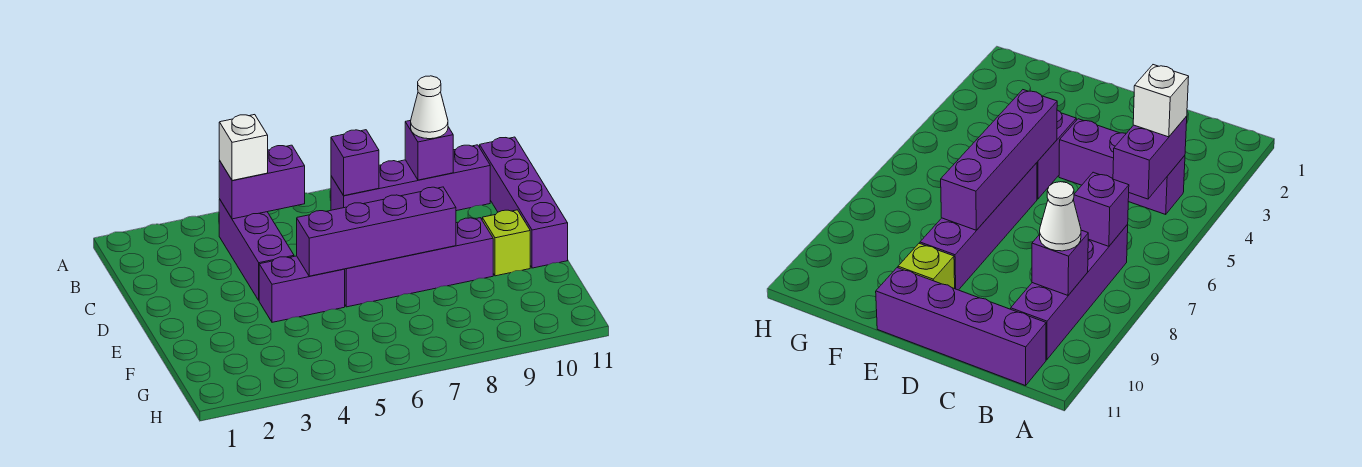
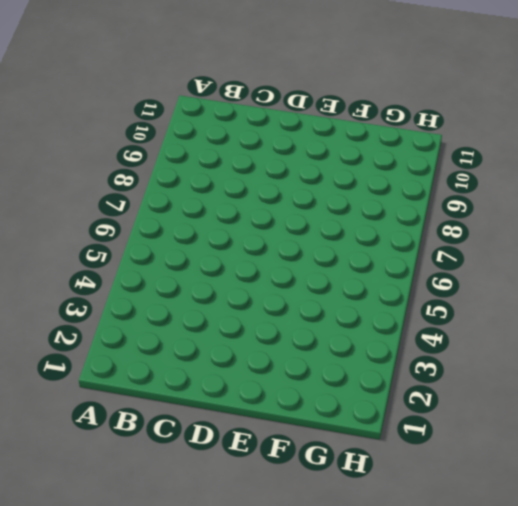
none -> purple brick B4:D4 level 1
none -> purple brick B7:B10 level 1
none -> purple brick B11:E11 level 1

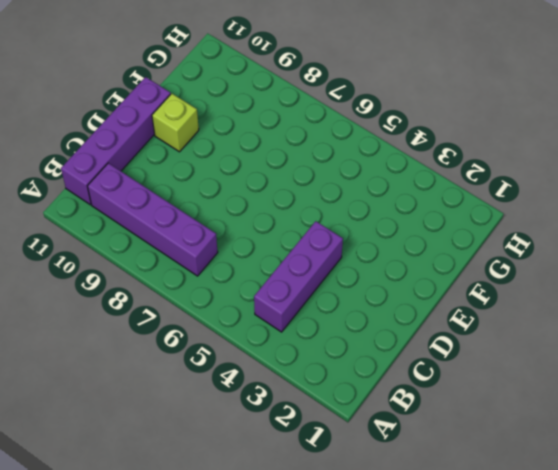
none -> purple brick E4:E5 level 1
none -> purple brick E6:E9 level 1
none -> purple brick B4:B5 level 2

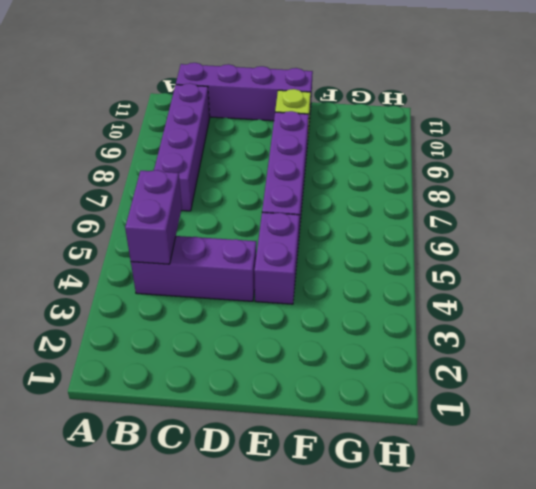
none -> purple brick B7 level 2
none -> purple brick B9 level 2
none -> purple brick E5:E8 level 2

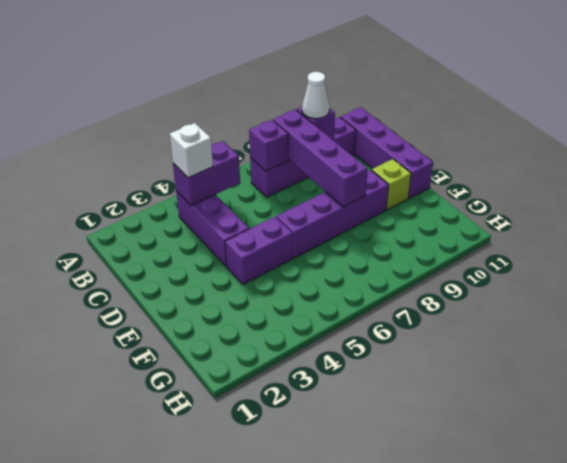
purple brick B8:E8 level 2 -> purple brick E5:E8 level 2

